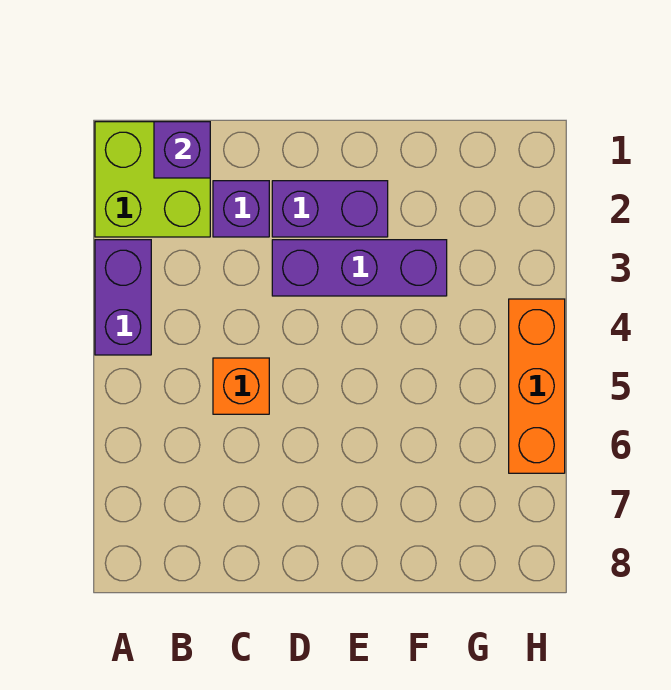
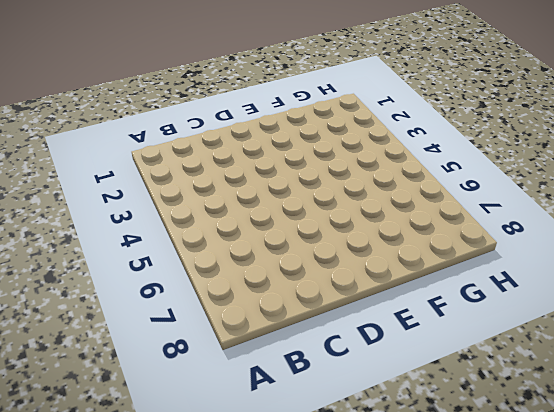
none -> lime brick A1:B2 level 1
none -> purple brick A3:A4 level 1

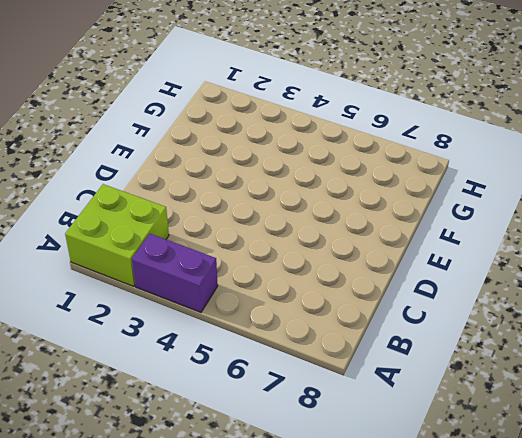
none -> purple brick C2 level 1
none -> orange brick C5 level 1

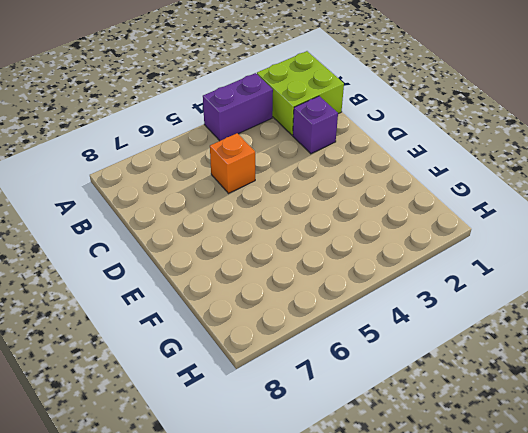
none -> purple brick D2:E2 level 1
none -> purple brick D3:F3 level 1

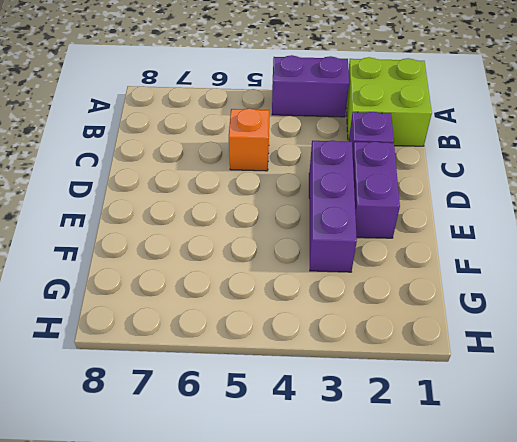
none -> orange brick H4:H6 level 1
none -> purple brick B1 level 2

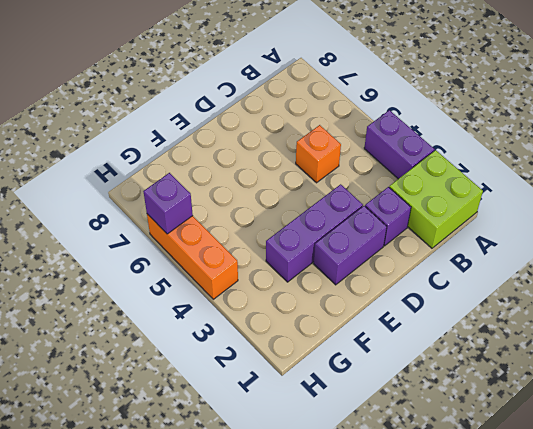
purple brick H6 level 2 -> purple brick B1 level 2

